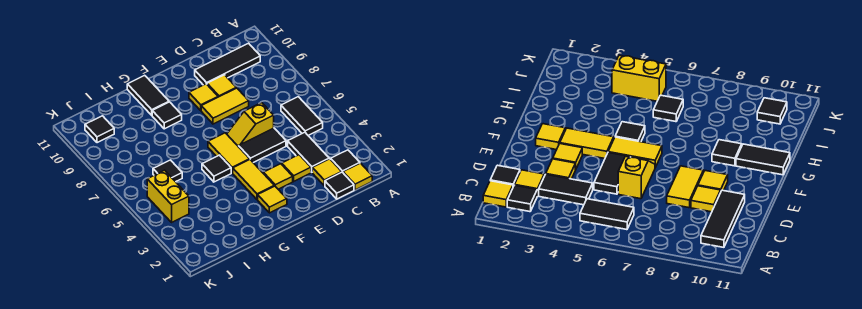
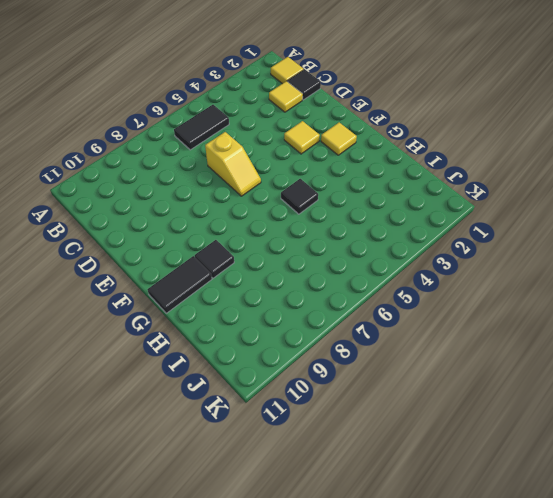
none -> black tile B2 level 1
none -> black tile B10:D10 level 1
none -> black tile C3:C4 level 1

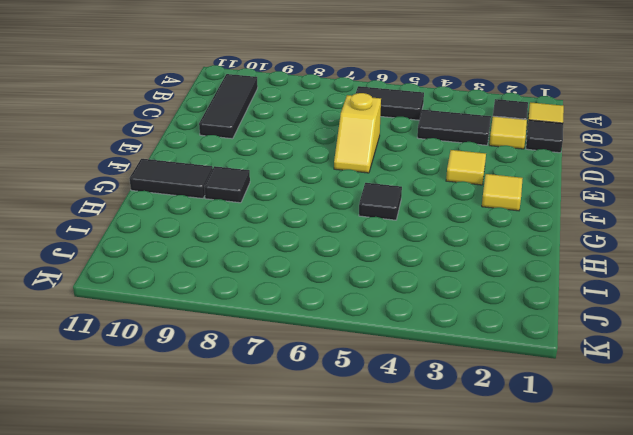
none -> yellow tile D3 level 1
none -> black tile D5:E5 level 1
none -> yellow tile D8:E8 level 1

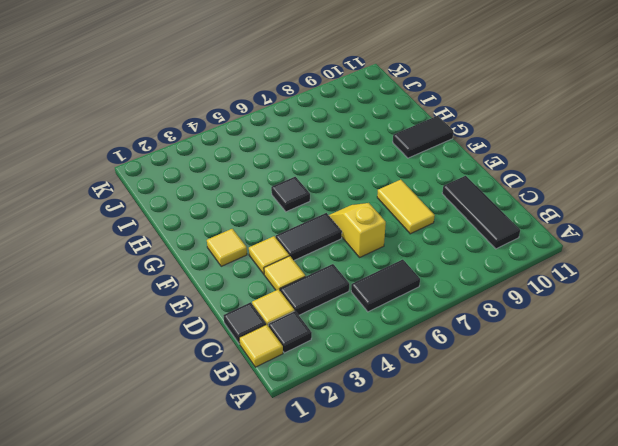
black tile E4:E5 level 1 -> black tile D5:E5 level 1
none -> yellow tile D9 level 1
none -> yellow tile E9 level 1
none -> yellow tile F3:F4 level 1

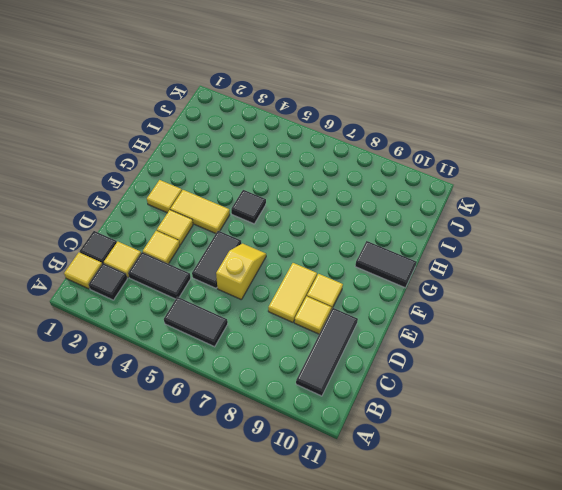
none -> yellow tile F5:F6 level 1
none -> black tile G9 level 1
none -> black tile I6 level 1

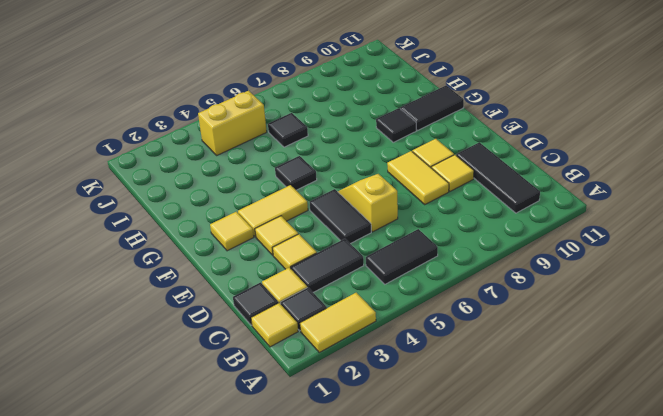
yellow tile A2:A3 level 1 -> yellow tile F5:F6 level 1
none -> black tile J10 level 1

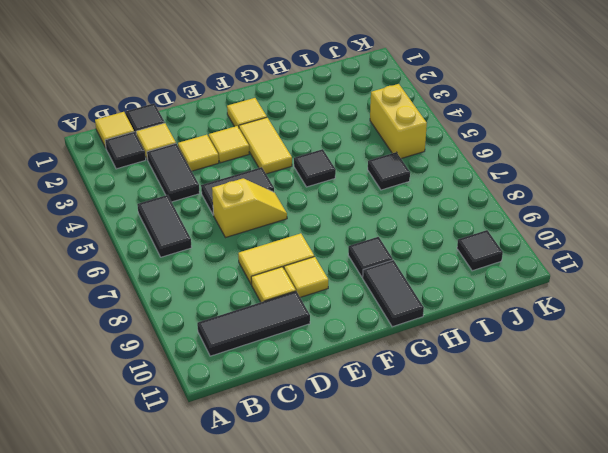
none -> yellow tile F5:F6 level 1

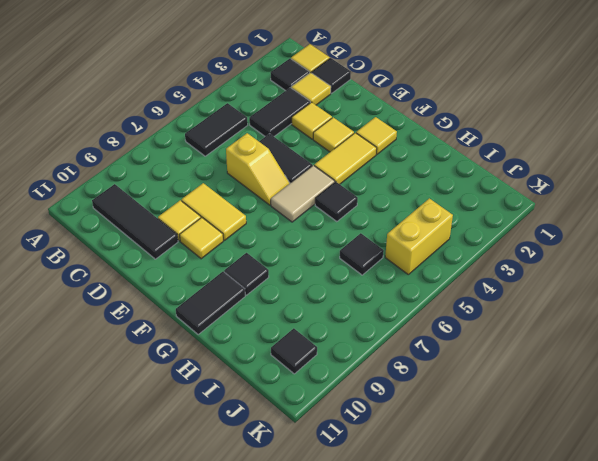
tan tile F5:F6 level 1 -> yellow tile F5:F6 level 1

